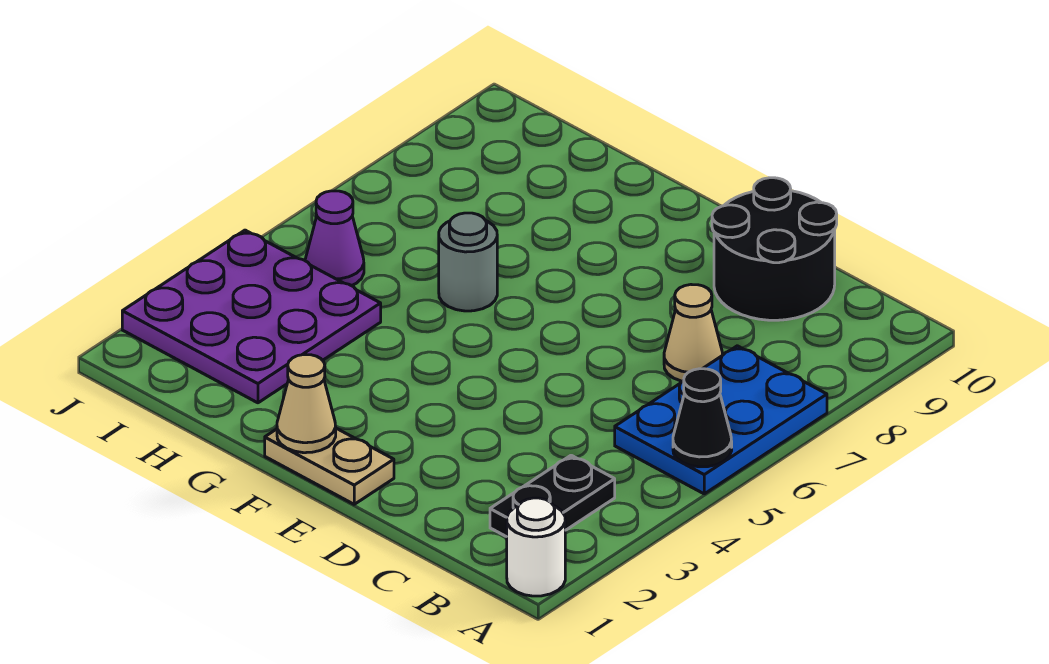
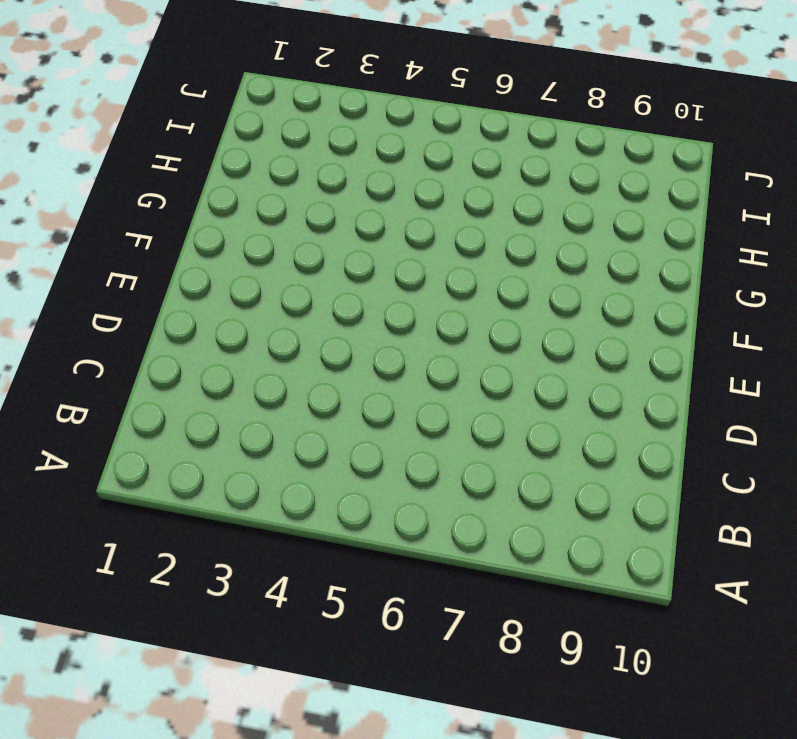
none -> white round brick A1 level 1
none -> blue plate A5:B7 level 1

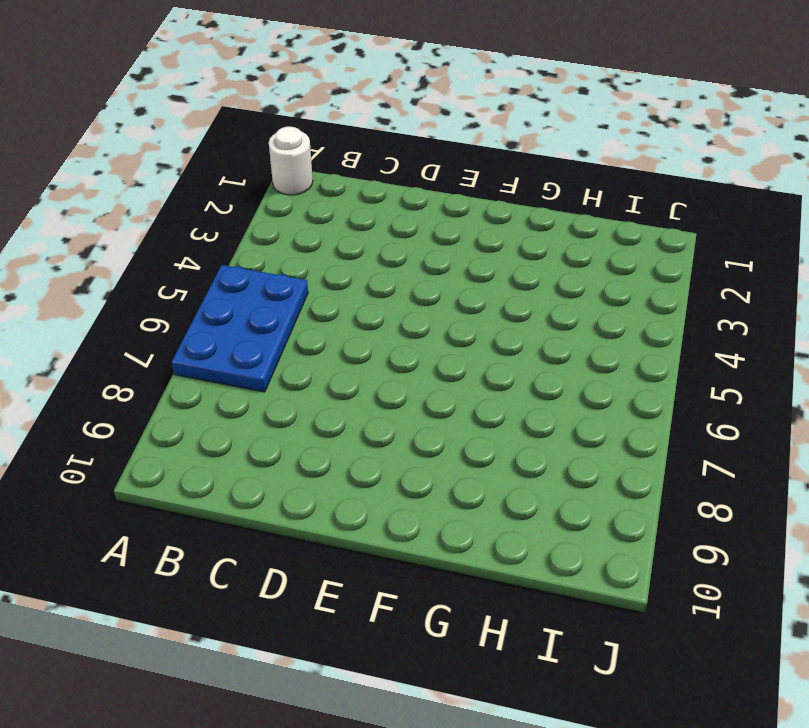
none -> black plate B2:B3 level 1
none -> tan cone C7 level 1

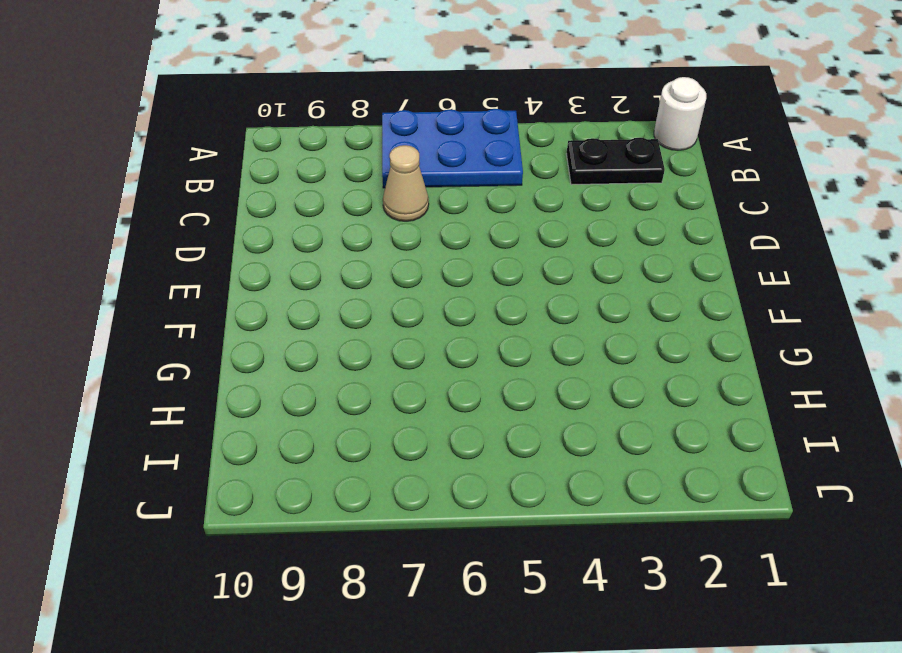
none -> black round brick C9:D10 level 1
none -> tan plate E1:F1 level 1

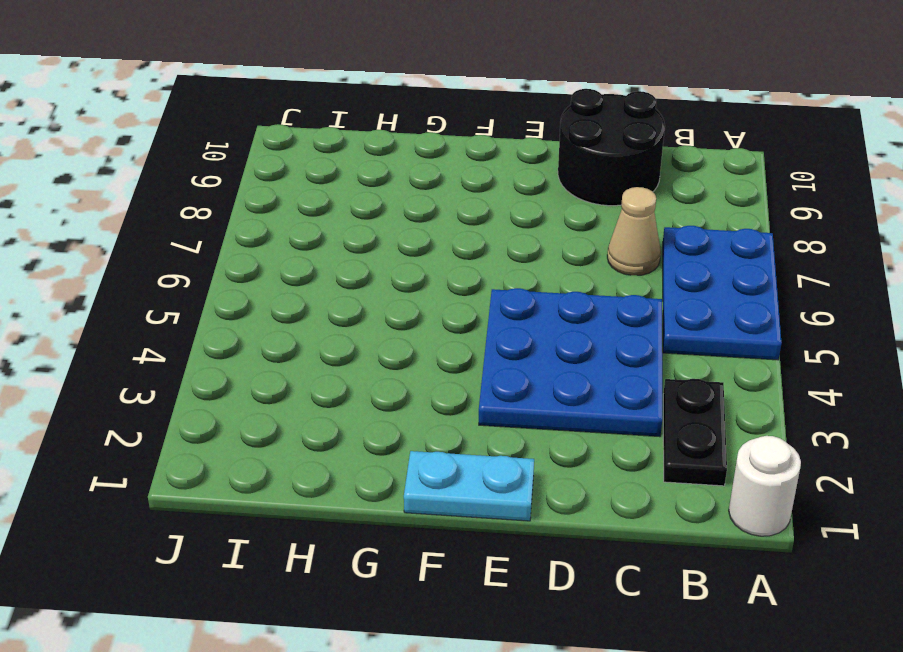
blue plate C3:E5 level 1 -> none
cyan plate E1:F1 level 1 -> tan plate E1:F1 level 1
none -> grey round brick G6 level 1
none -> purple plate H2:J4 level 1

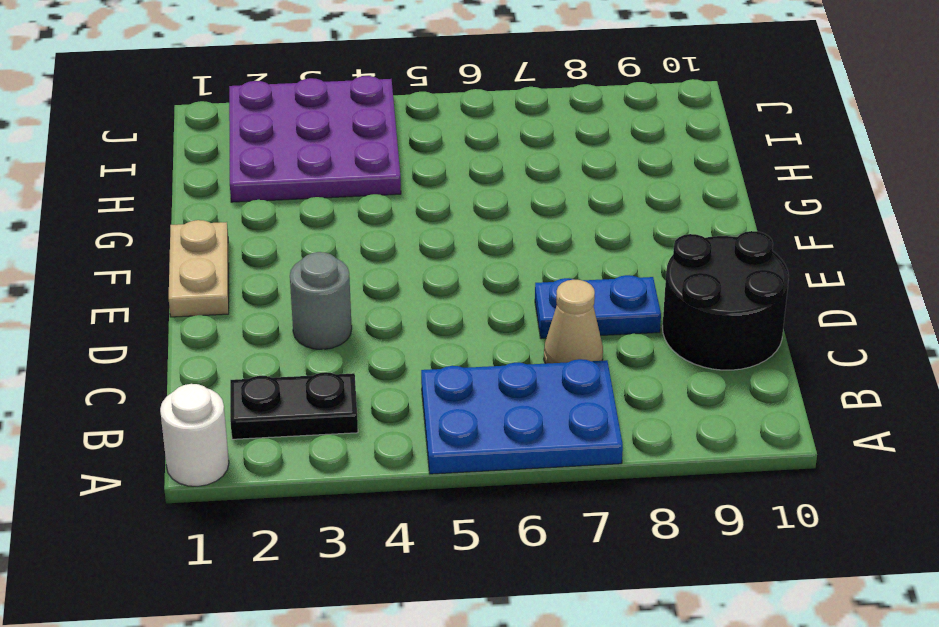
grey round brick D3 level 1 -> grey round brick G6 level 1
blue plate D7:D8 level 1 -> none
none -> purple cone I5 level 1
none -> black cone A5 level 2

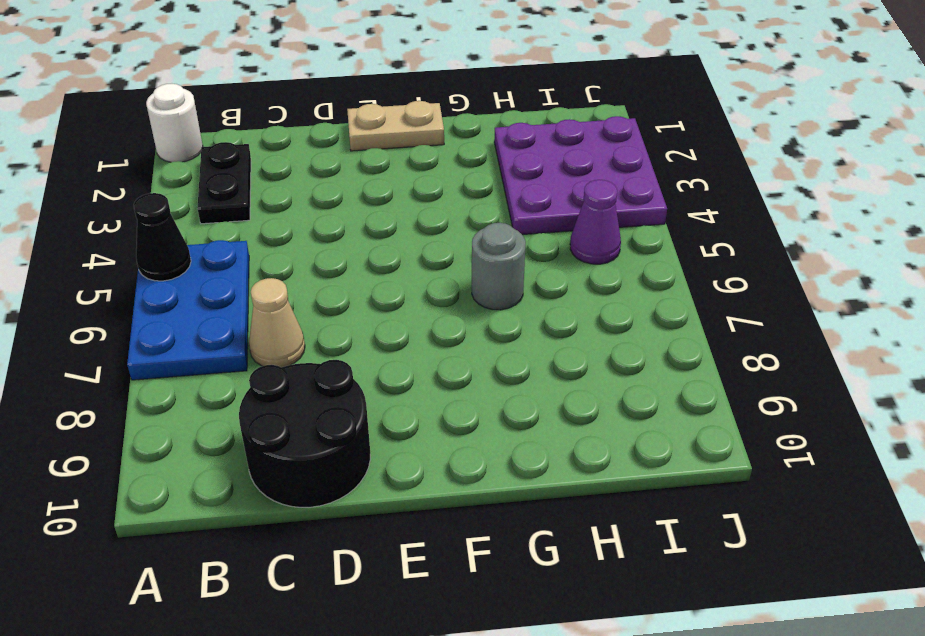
none -> tan cone F1 level 2

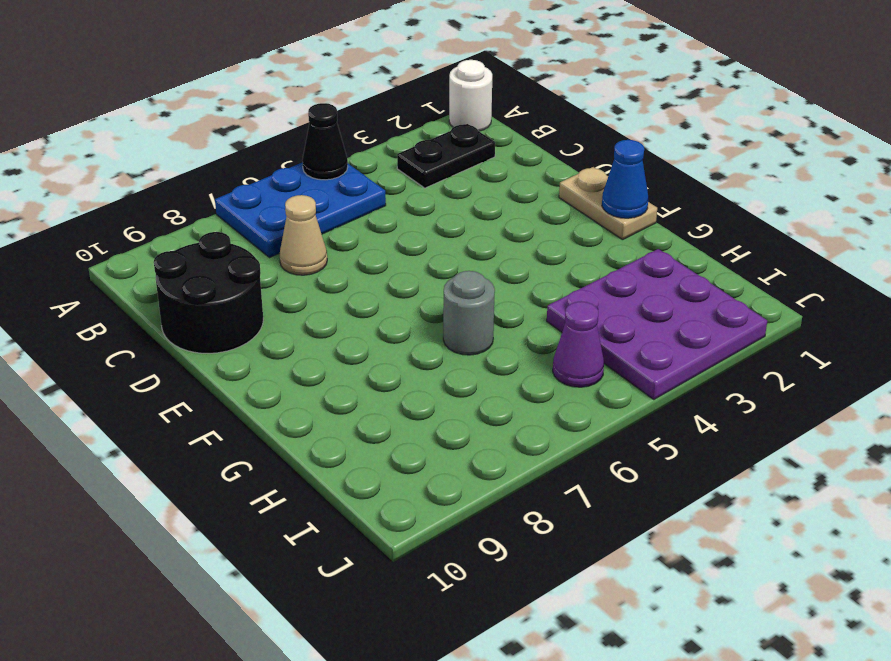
blue cone F1 level 2 -> tan cone F1 level 2

